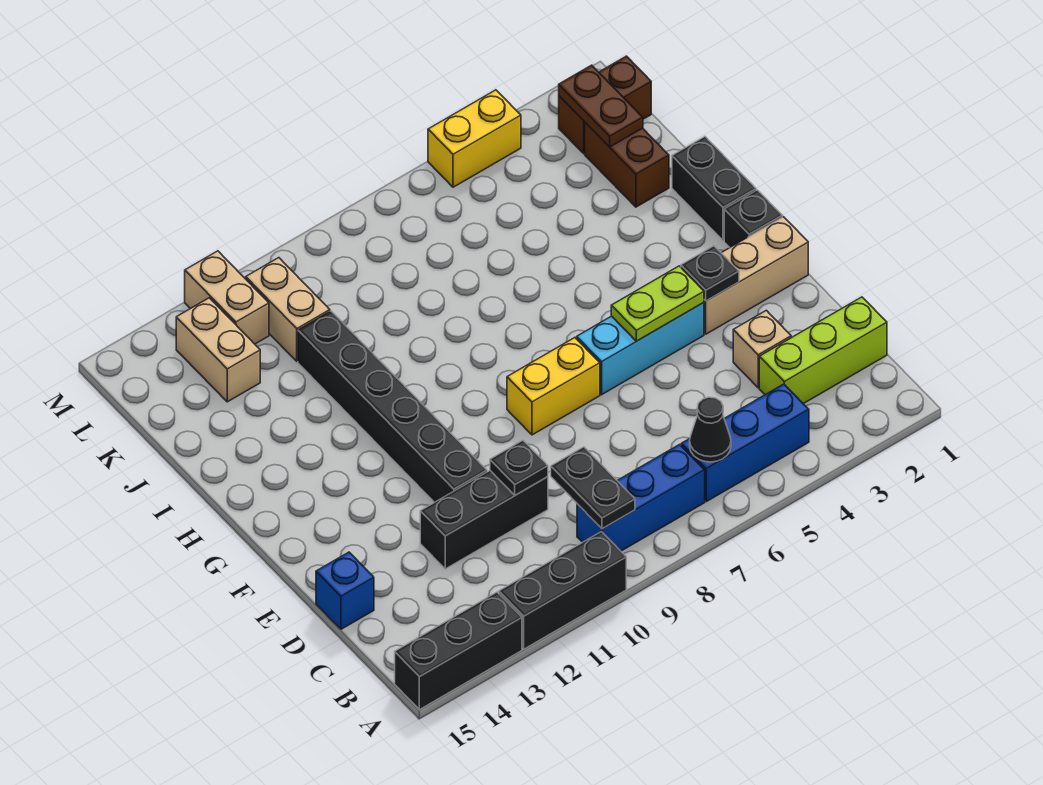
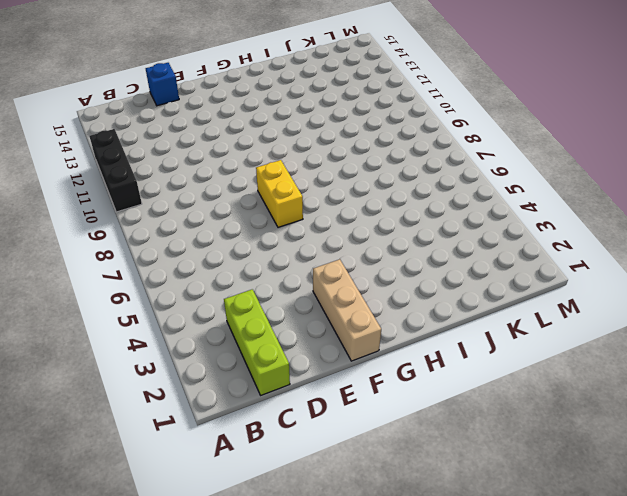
none -> black brick A13:A15 level 1
none -> blue brick B4:B6 level 1
none -> blue brick B7:B9 level 1

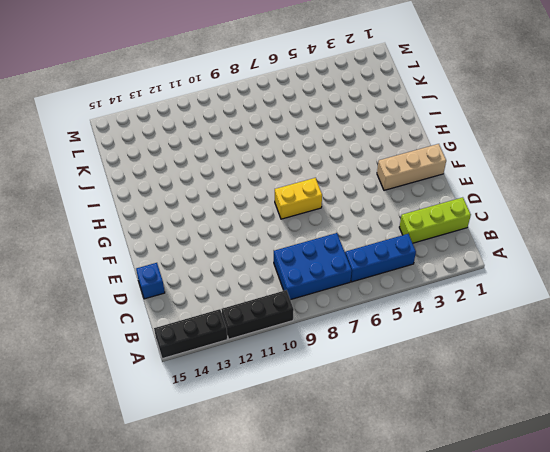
blue brick B7:C9 level 1 -> blue brick B7:B9 level 1
none -> tan brick D3 level 1
none -> black brick D10:D12 level 1
none -> black brick E11:J11 level 1

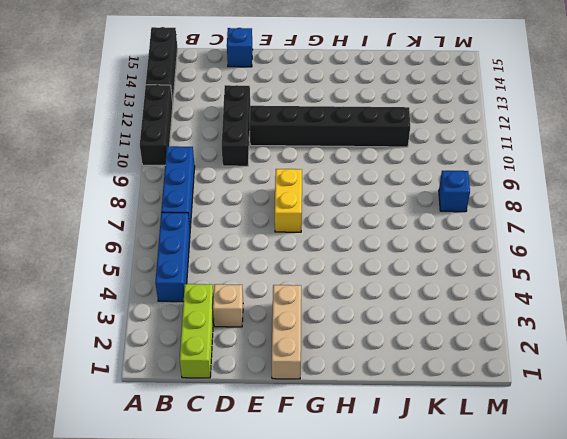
blue brick L8 level 1 -> none
none -> cyan brick F4:F6 level 1
none -> black brick G1 level 1
none -> black brick H1:I1 level 1

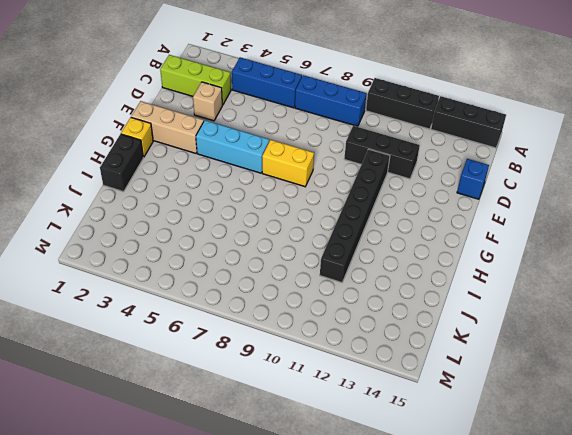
yellow brick G1 level 1 -> black brick G1 level 1
none -> brown brick J2:K2 level 1
none -> tan brick K11:L11 level 1
none -> tan brick K13:L13 level 1

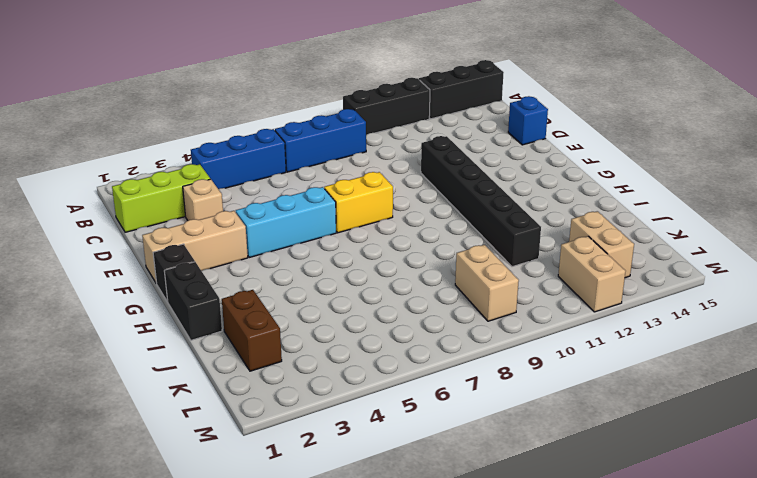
tan brick K9:L9 level 1 -> tan brick K11:L11 level 1
none -> black brick D10:D12 level 1
none -> brown brick L1:L2 level 1
none -> yellow brick M4:M5 level 1

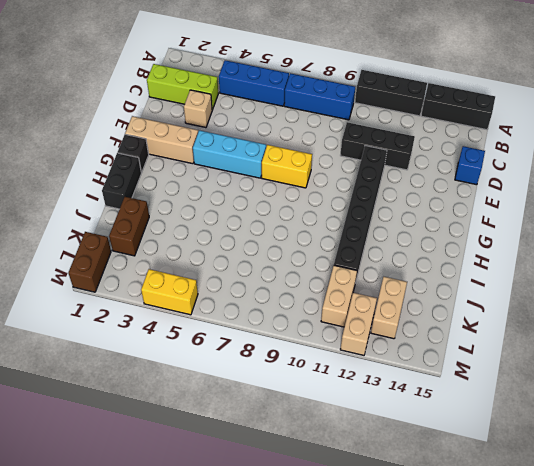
brown brick L1:M1 level 1 -> brown brick L1:L2 level 1
none -> black cone B6 level 2
none -> black plate B9:C9 level 2
none -> black plate D10 level 2

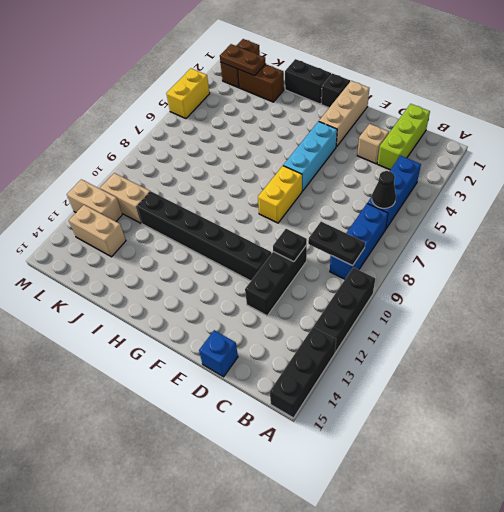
none -> black plate F3 level 2
none -> lime plate F4:F5 level 2

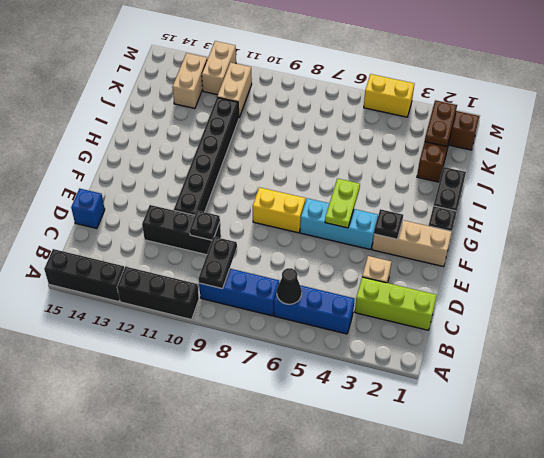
lime plate F5:G5 level 2 -> lime plate F4:F5 level 2

